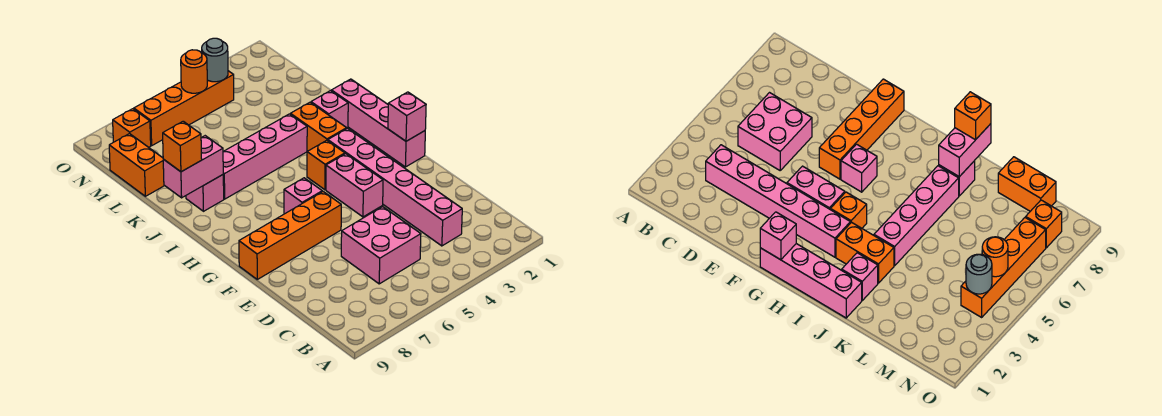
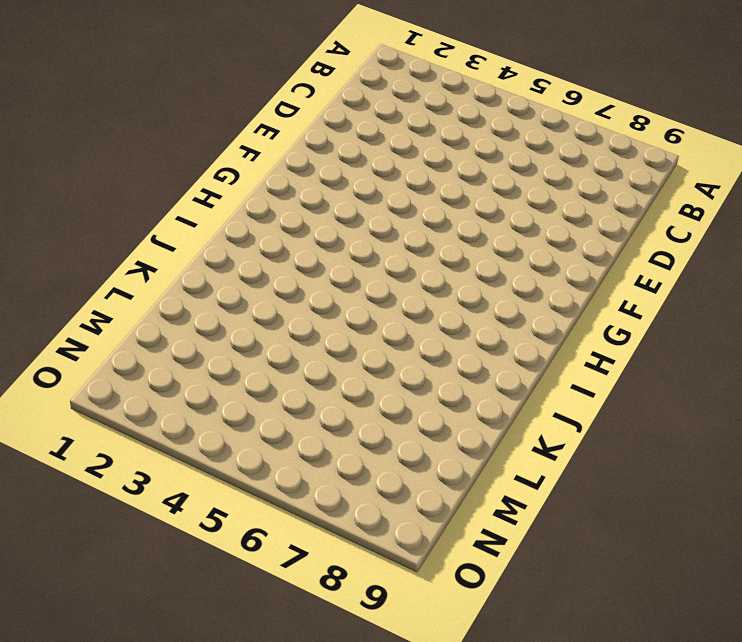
none -> pink brick C3:H3 level 1
none -> pink brick C5:D6 level 1
none -> pink brick F4:G4 level 1

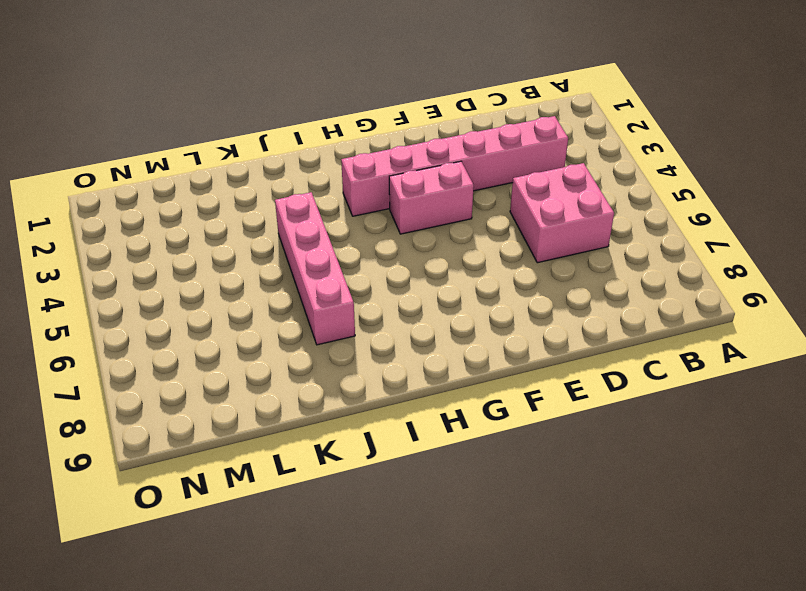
none -> orange brick F6:F9 level 1
none -> pink brick G1:J1 level 1
none -> pink brick G6 level 1

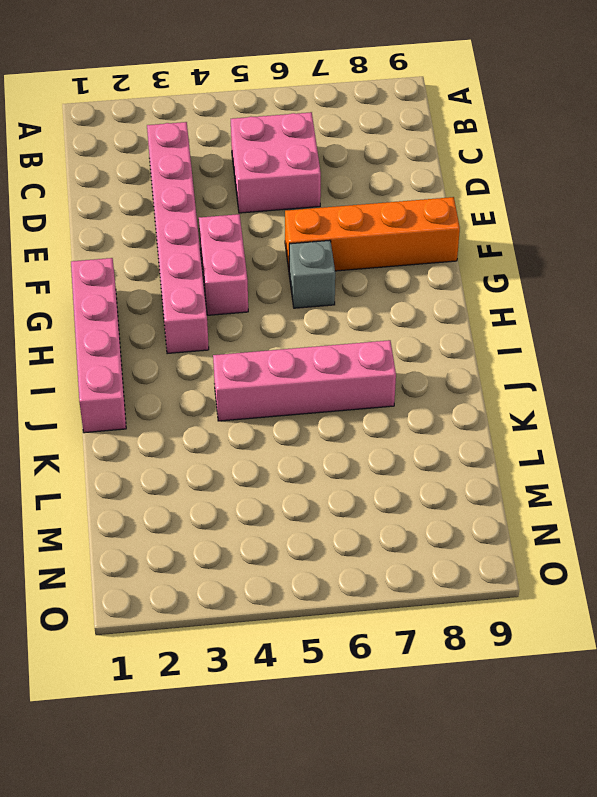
grey brick G6 level 1 -> pink brick G6 level 1
none -> orange brick H4 level 1
none -> orange brick I3:J3 level 1
none -> pink brick J2 level 1

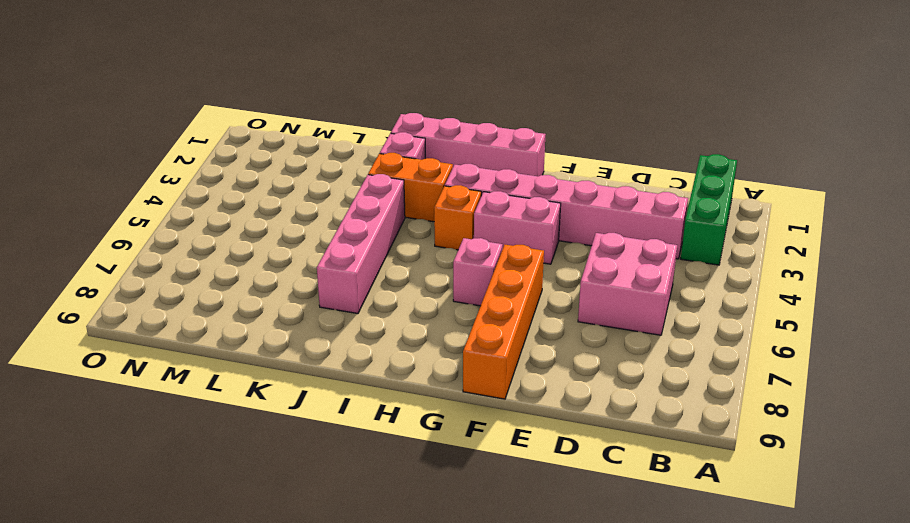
green brick B1:B3 level 1 -> none
none -> pink brick J8 level 1
none -> orange brick L9:M9 level 1
none -> orange brick N4:N7 level 1

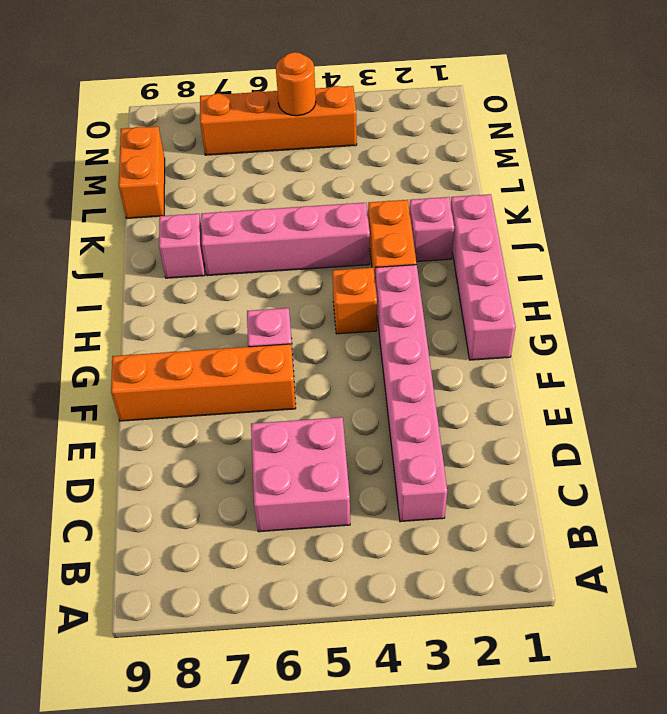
none -> pink brick F4:G4 level 1
none -> orange brick N8 level 1
none -> pink brick G1 level 2

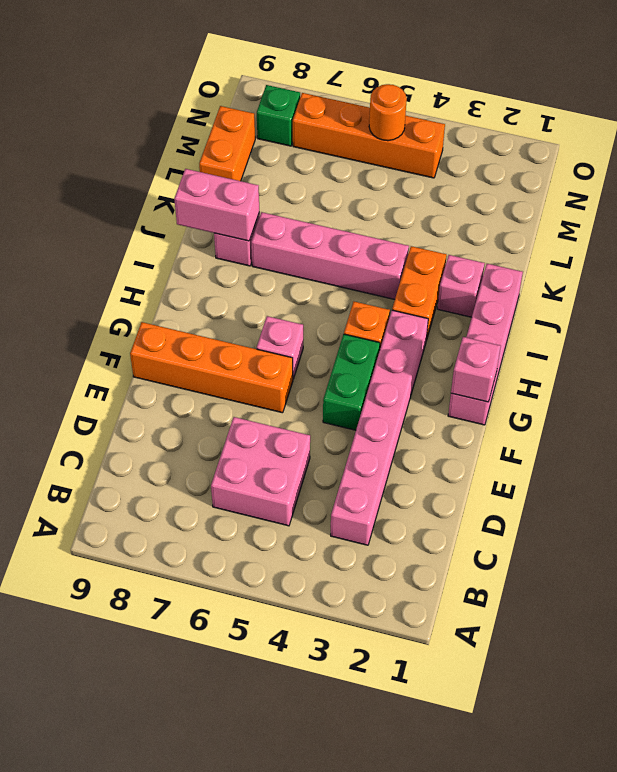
green brick F4:G4 level 1 -> pink brick F4:G4 level 1
green brick N8 level 1 -> orange brick N8 level 1
none -> grey round brick N4 level 2
none -> orange brick J9 level 3

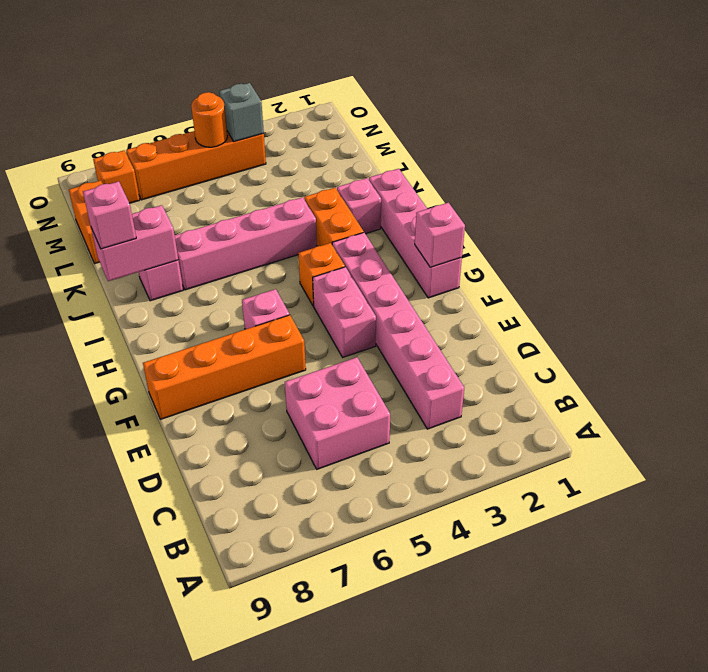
pink brick J9 level 3 -> orange brick J9 level 3
grey brick N4 level 2 -> grey round brick N4 level 2

